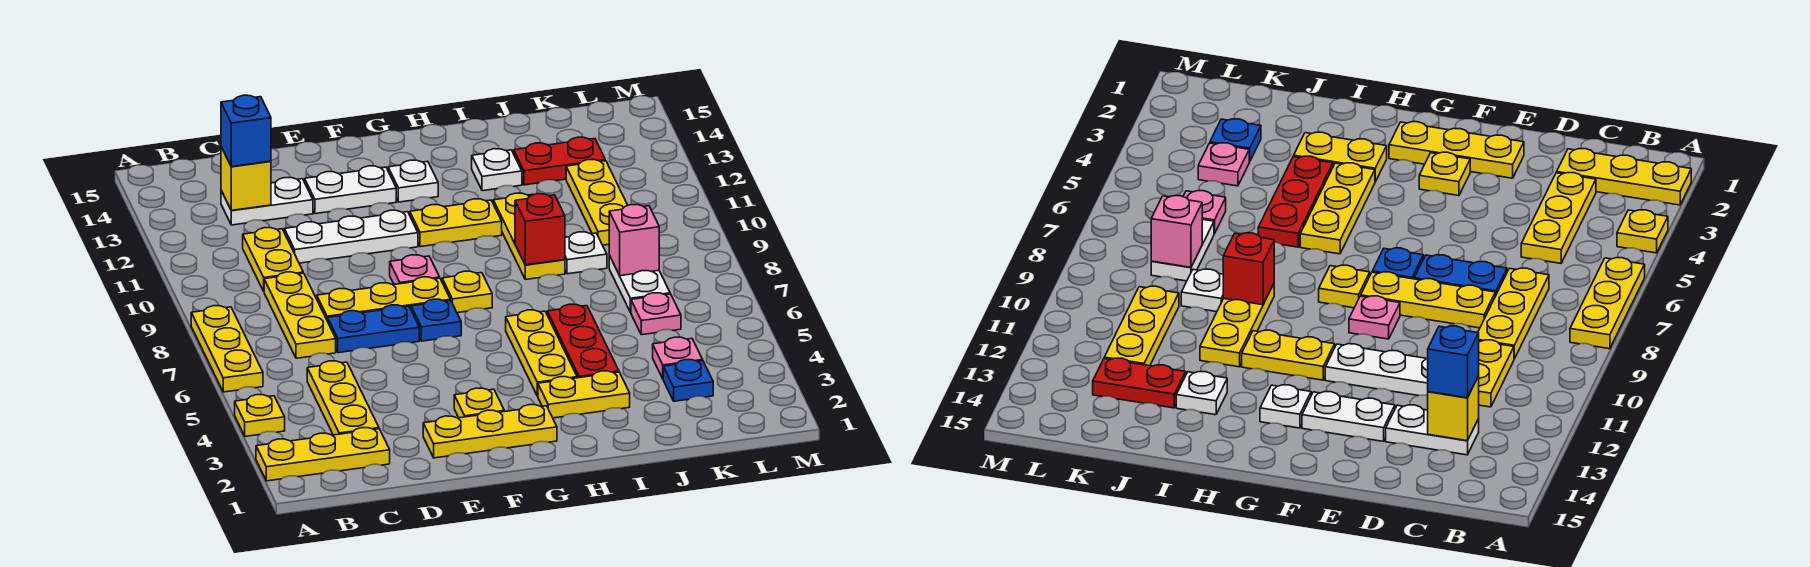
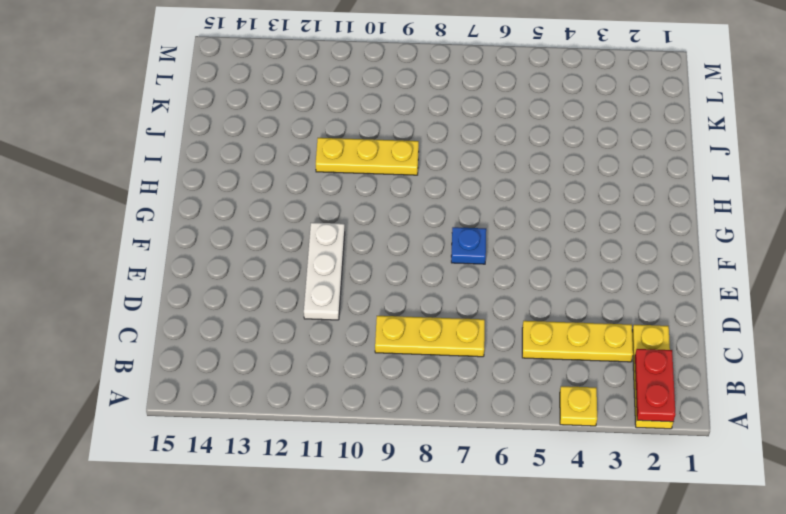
red plate A2:B2 level 2 -> red plate J13:K13 level 1
none -> yellow plate A6:A8 level 1
none -> yellow plate C10:C11 level 1
none -> white plate C13:D13 level 1
none -> blue plate D7:E7 level 1

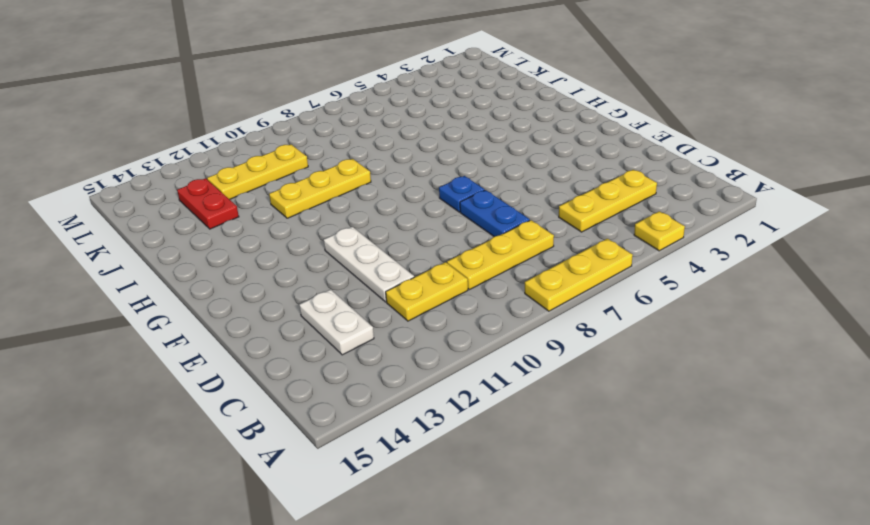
none -> yellow plate A2:C2 level 1
none -> yellow plate D8:F8 level 1
none -> yellow plate E2:G2 level 1
none -> white plate E13:F13 level 1

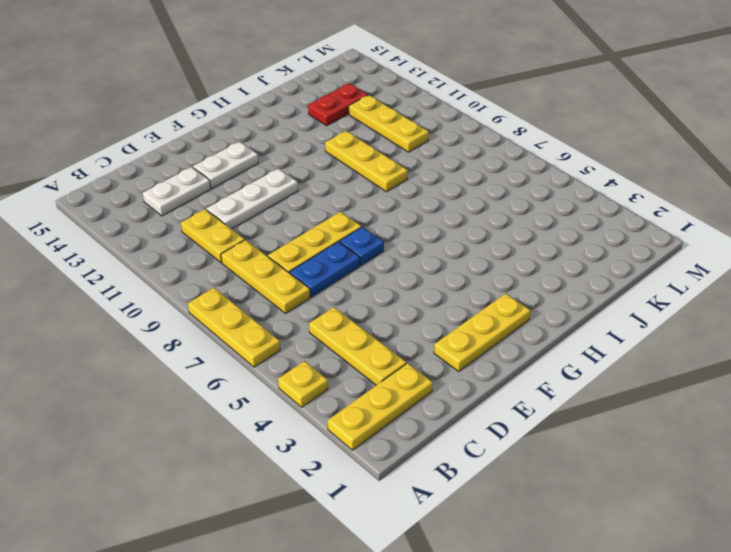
none -> yellow plate F3 level 1
none -> pink plate F9 level 1
none -> yellow plate G8 level 1
none -> yellow plate G11:H11 level 1

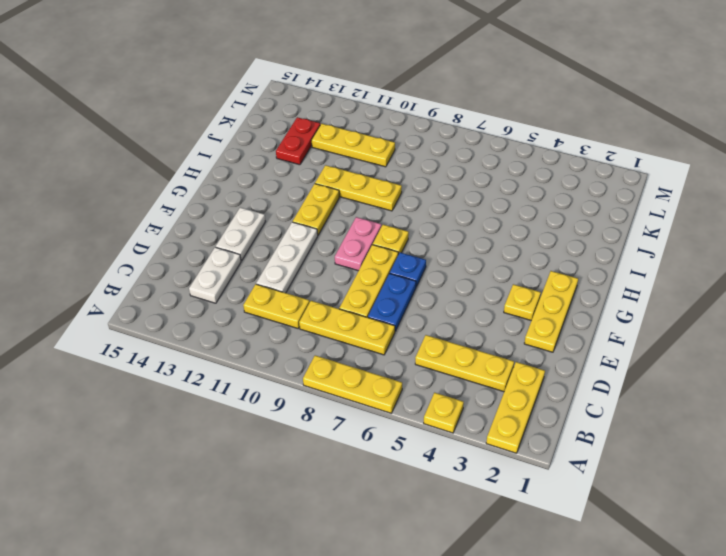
pink plate F9:G9 level 1 -> pink plate F9 level 1
none -> white plate G13 level 1
none -> yellow plate H3:I3 level 1
none -> yellow plate H4:H6 level 1
none -> red plate I4:I6 level 1

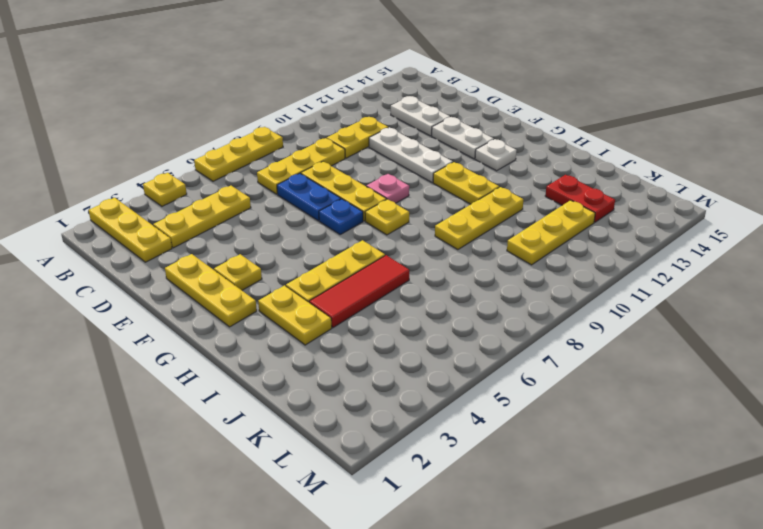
red tile I4:I6 level 1 -> red plate I4:I6 level 1
none -> white plate I13 level 1
none -> white plate J9 level 1
none -> blue plate K3 level 1
none -> pink plate K4 level 1

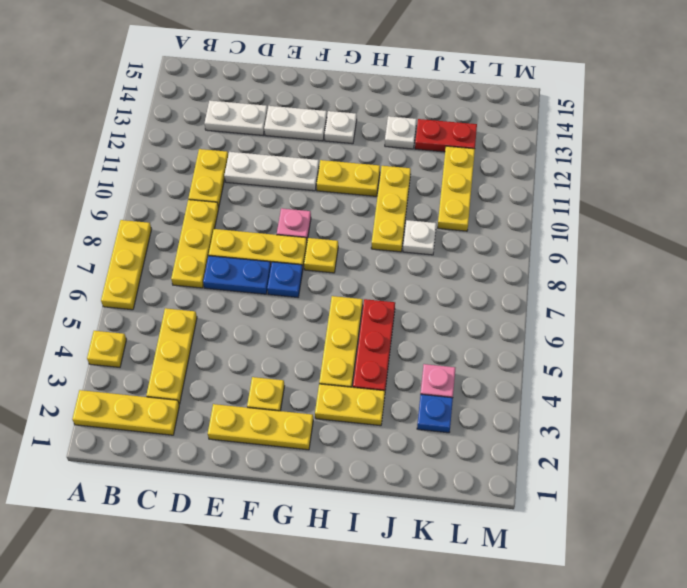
none -> pink plate K6 level 1
none -> white plate K7:K8 level 1
none -> yellow brick C13 level 2
none -> red brick I9 level 2

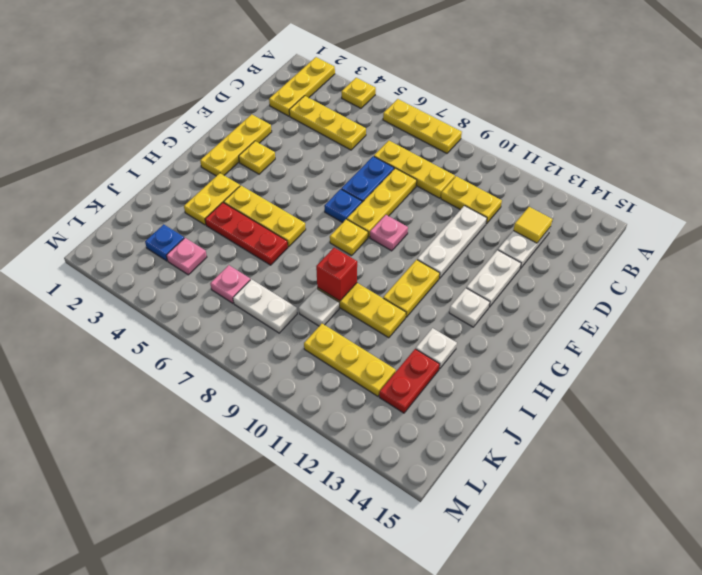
yellow tile C13 level 2 -> yellow brick C13 level 2
none -> pink brick K8 level 2
none -> blue brick C13 level 3

